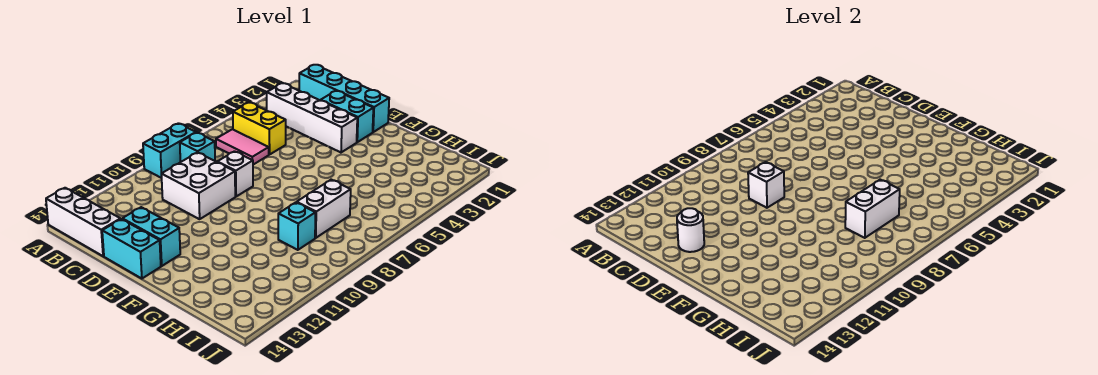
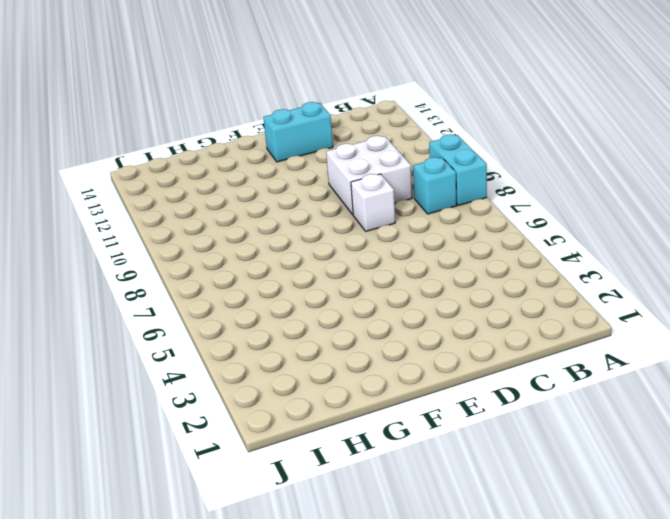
none -> white brick A14:C14 level 1
none -> cyan brick B1:E1 level 1
none -> white brick B3:E3 level 1

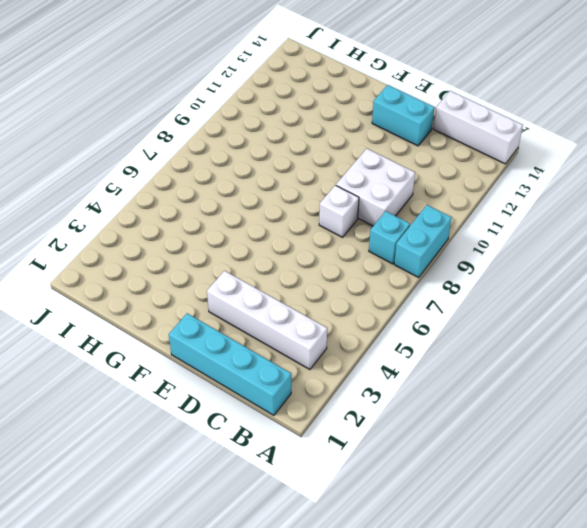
none -> yellow brick B5:C5 level 1
none -> pink tile B6:C6 level 1
none -> cyan brick D2:E2 level 1

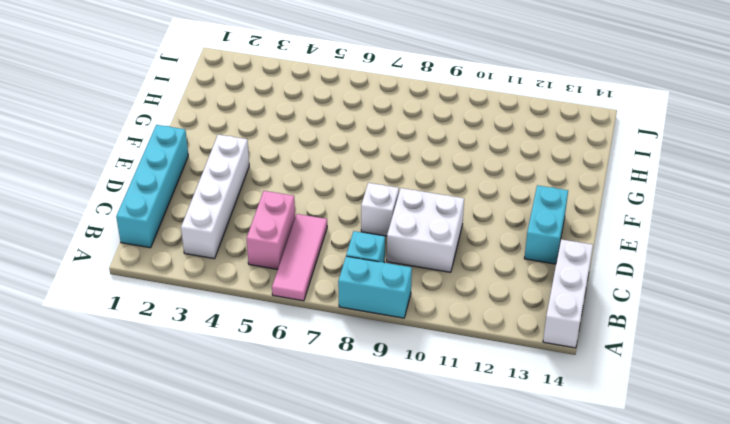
pink tile A6:C6 level 1 -> pink tile B6:C6 level 1
pink brick B5:C5 level 1 -> yellow brick B5:C5 level 1
none -> cyan brick D2:E2 level 1
none -> cyan brick D14:E14 level 1
none -> white brick H7:H8 level 1

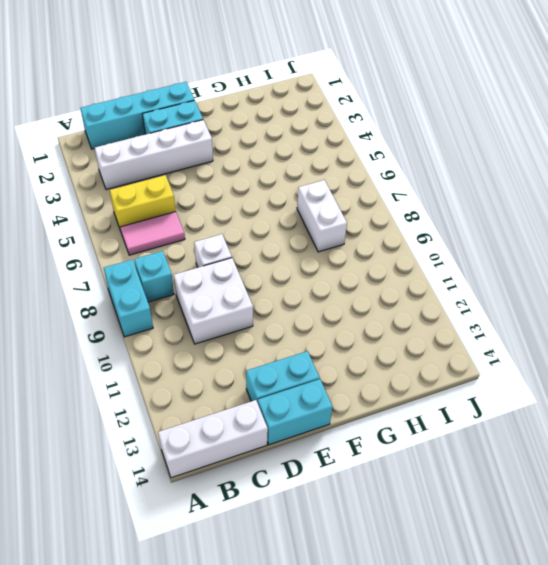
none -> cyan brick H9 level 1
none -> white brick D9 level 2
none -> white round brick D13 level 2

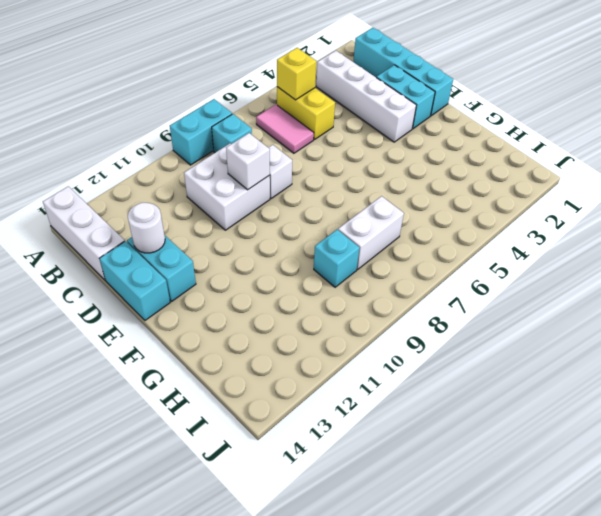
yellow brick B5 level 2 -> none
none -> white brick H7:H8 level 2

